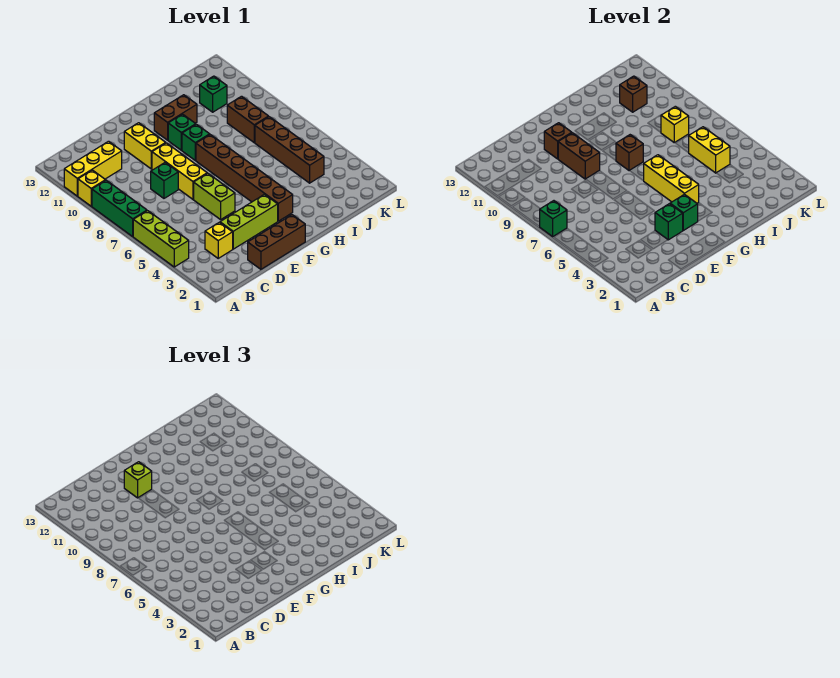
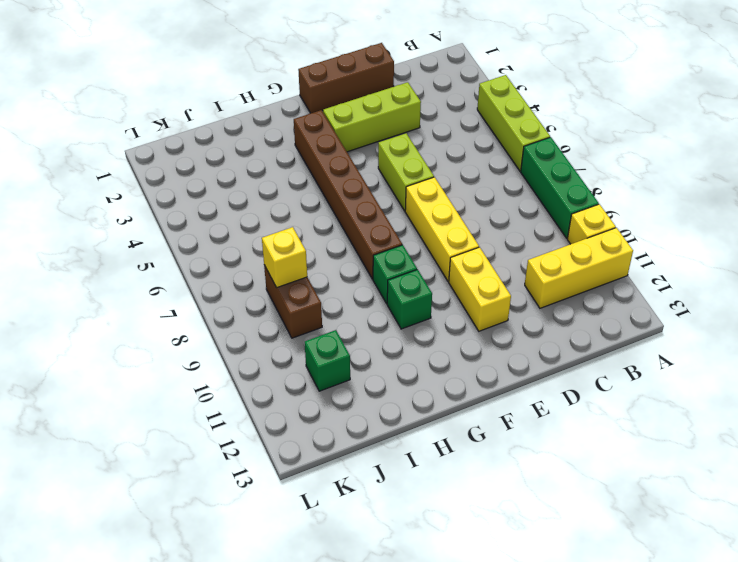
none -> yellow brick C3 level 1
none -> green brick D8 level 1
none -> brown brick G11:H11 level 1

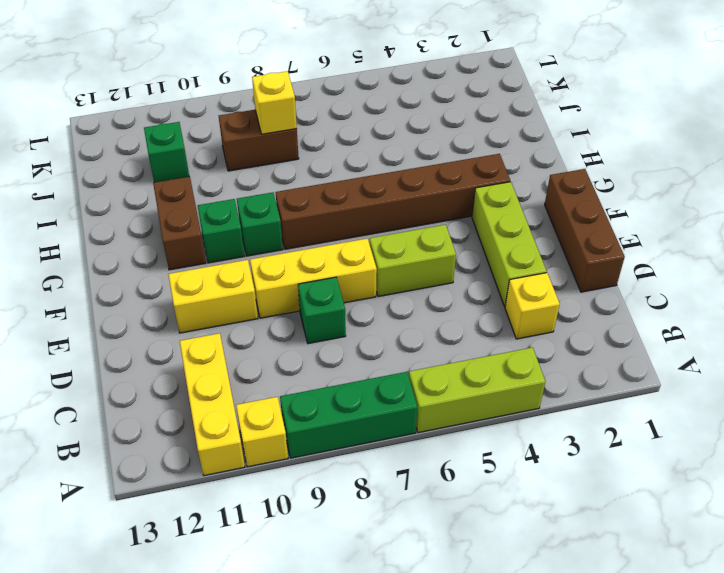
none -> brown brick J4:J7 level 1
none -> green brick A7 level 2
none -> green brick E3 level 2

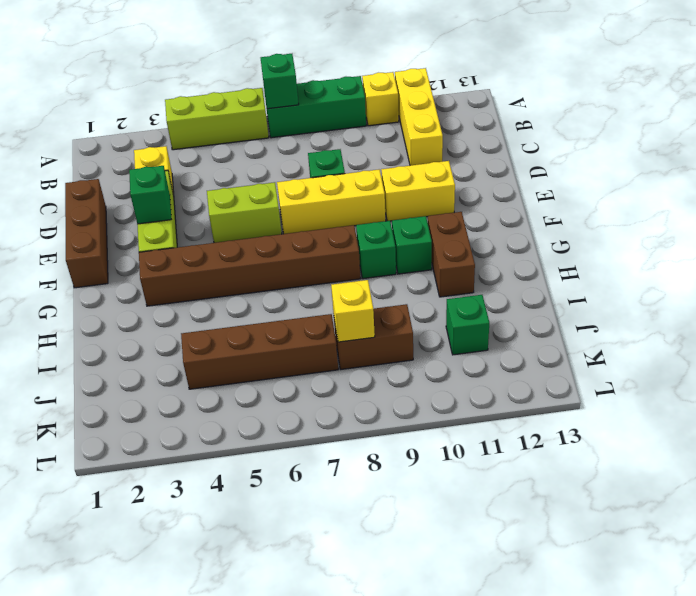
none -> brown brick E9:E10 level 2
none -> brown brick E11 level 2
none -> green brick F3 level 2

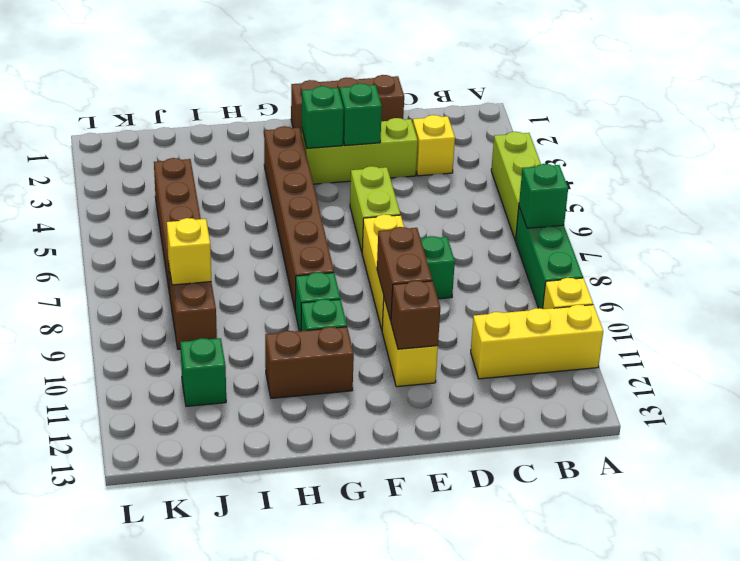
none -> yellow brick G4:G6 level 2
none -> brown brick G8 level 2
none -> yellow brick J5:J6 level 2

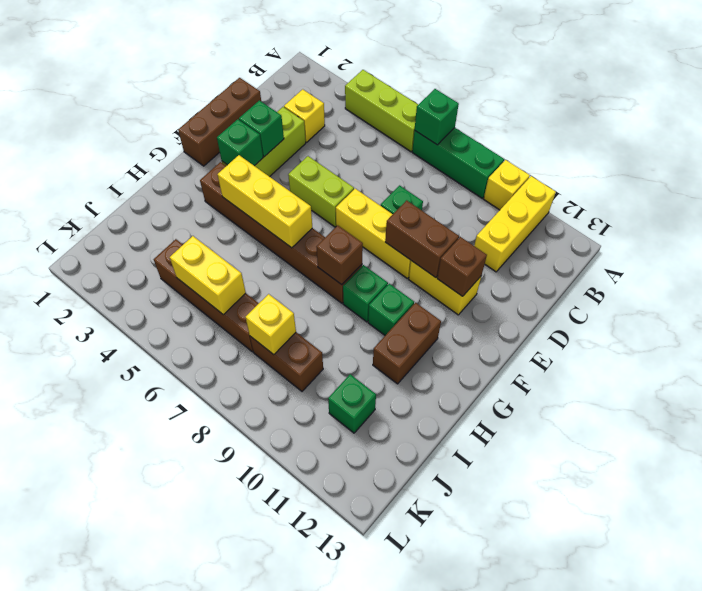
none -> brown brick J11 level 2
none -> lime brick E11 level 3

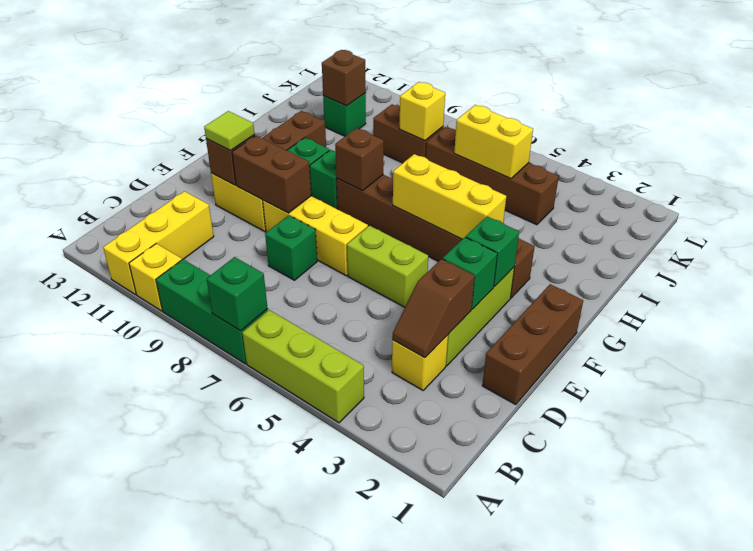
brown slope C3:D3 level 2 top D -> none
lime tile E11 level 3 -> lime brick E11 level 3

